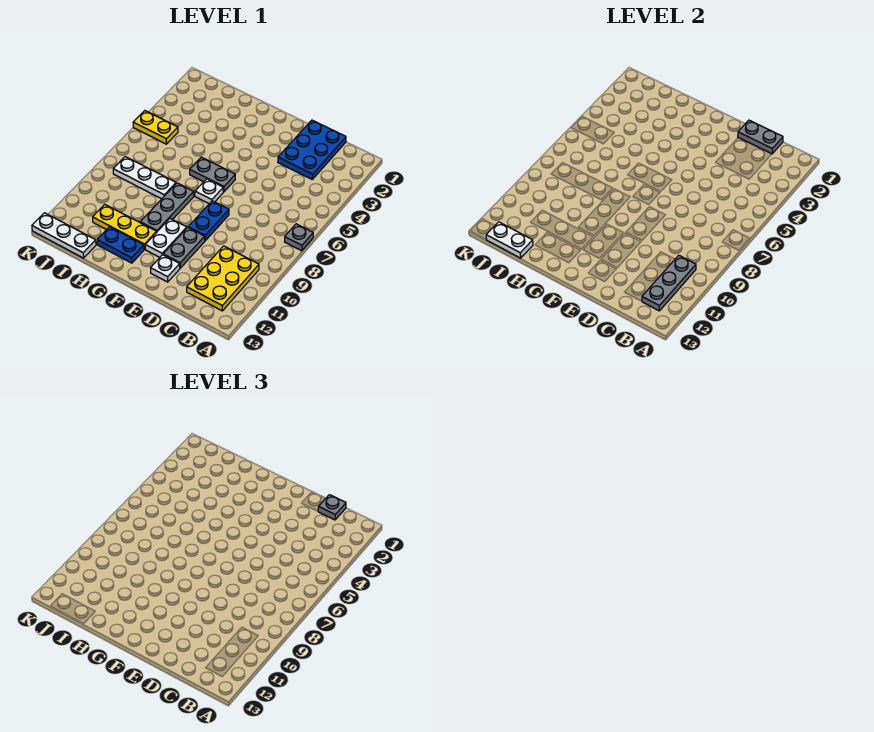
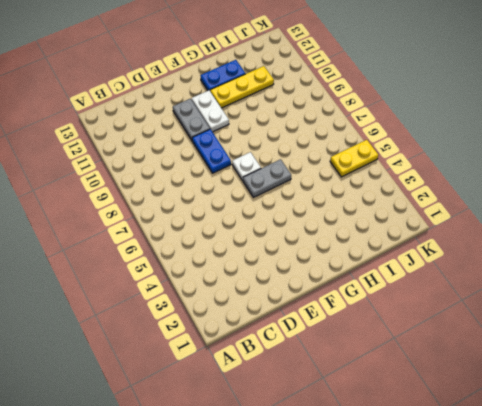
none -> grey plate A7 level 1
none -> yellow plate B10:C12 level 1
none -> blue plate C1:D3 level 1

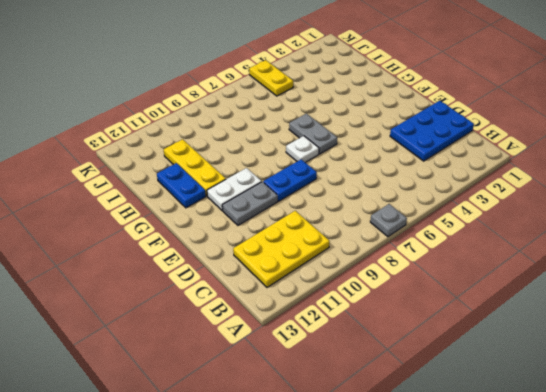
none -> white plate E12 level 1
none -> grey plate G8:G10 level 1
none -> white plate H8:J8 level 1

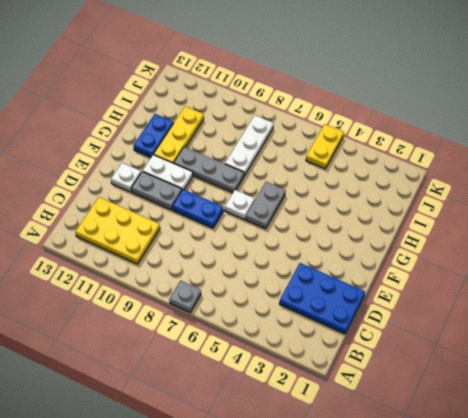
none -> white plate I13:K13 level 1
none -> grey plate B10:B12 level 2
none -> grey plate C1:D1 level 2

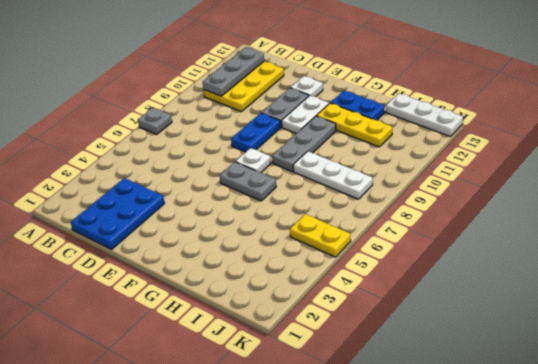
none -> grey plate C1:D1 level 2
none -> white plate I13:J13 level 2
none -> grey plate C1 level 3

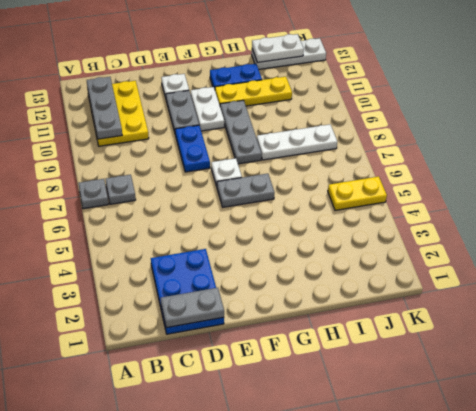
grey plate B7 level 1 -> grey plate C1 level 3

